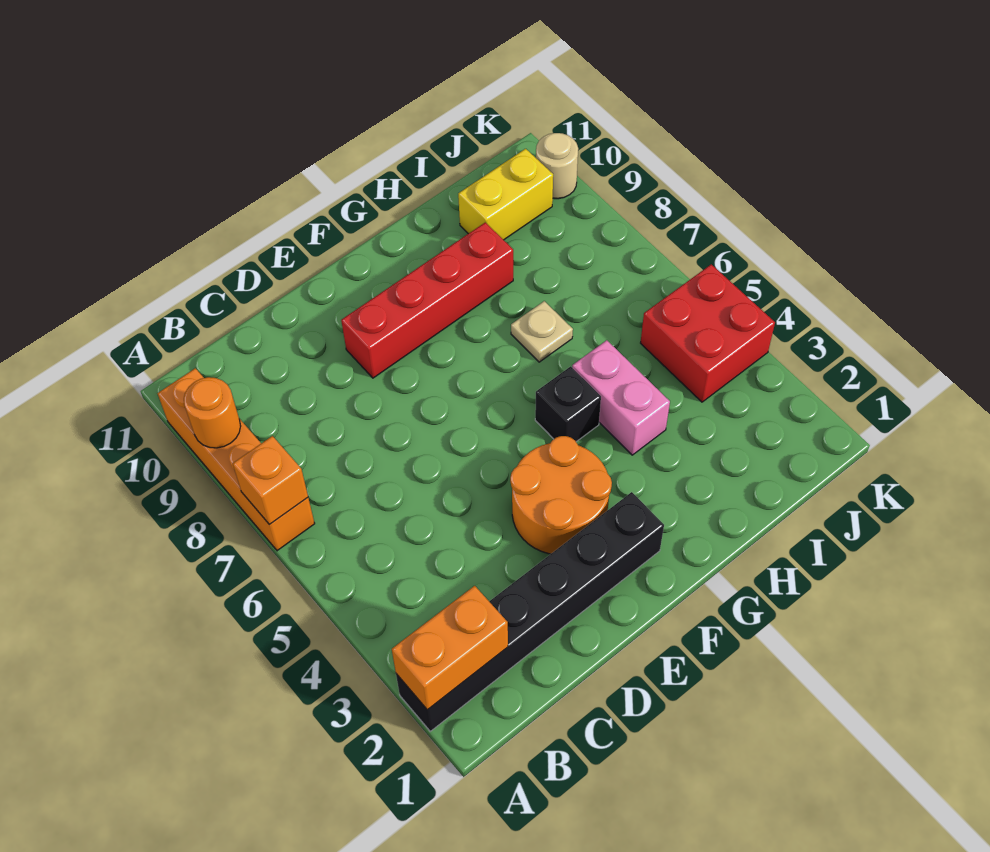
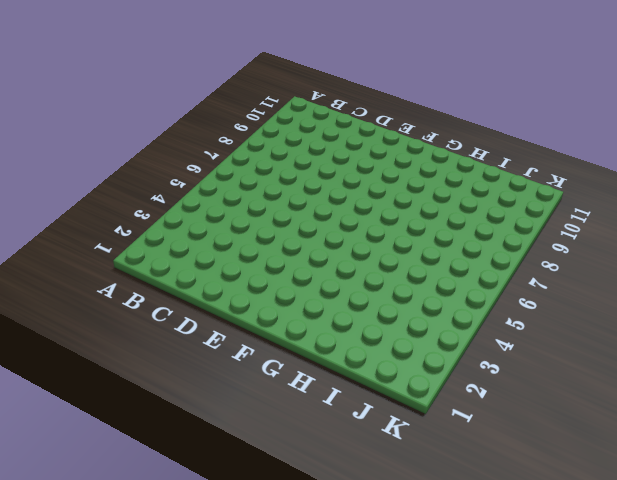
none -> black brick A2:F2 level 1
none -> orange brick A7:A10 level 1
none -> orange round brick E3:F4 level 1

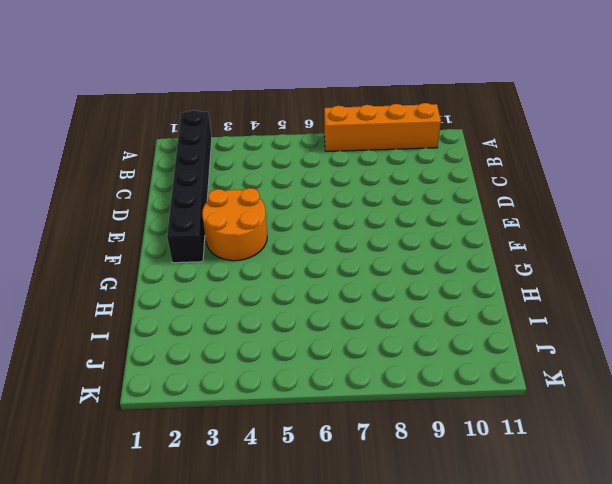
none -> red brick E9:H9 level 1
none -> black brick G5 level 1
none -> pink brick H4:H5 level 1

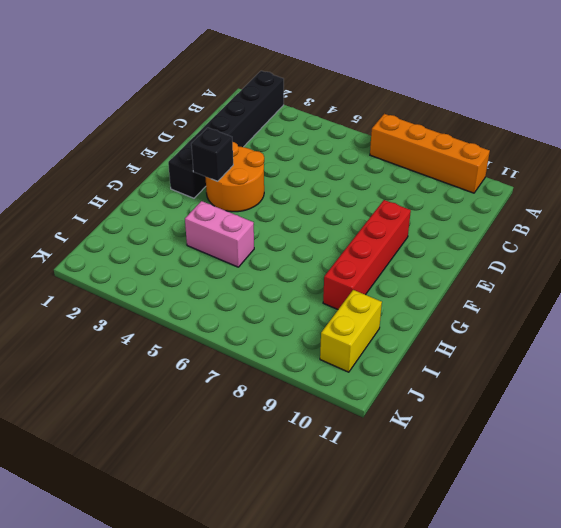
black brick F3 level 2 -> black brick G5 level 1
none -> tan plate H7 level 1
none -> red brick J4:K5 level 1
none -> tan round brick K10 level 1

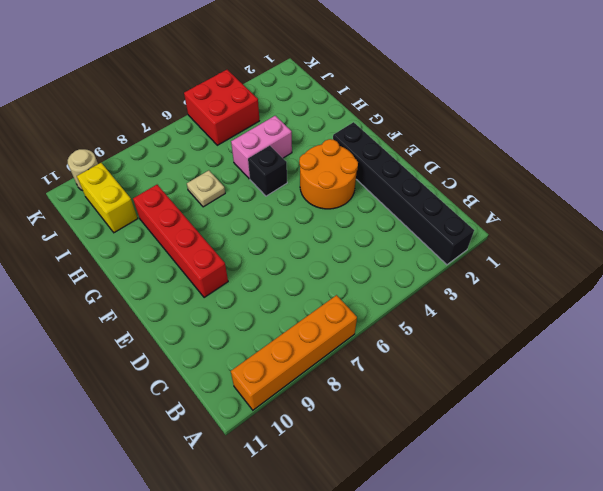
none -> orange brick A2:B2 level 2
none -> orange brick A7 level 2
none -> orange round brick A9 level 2

